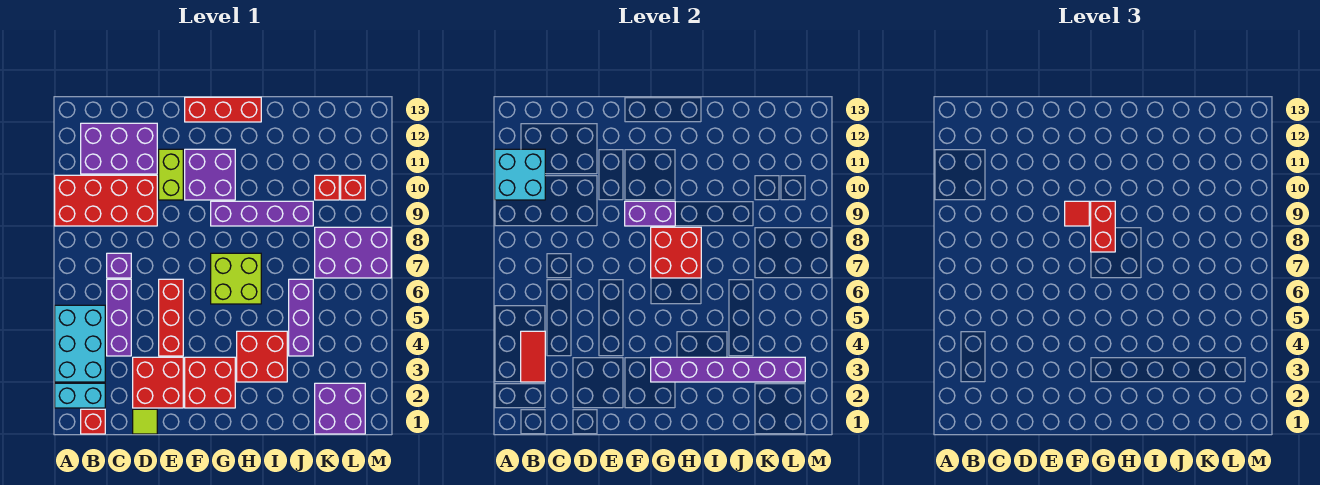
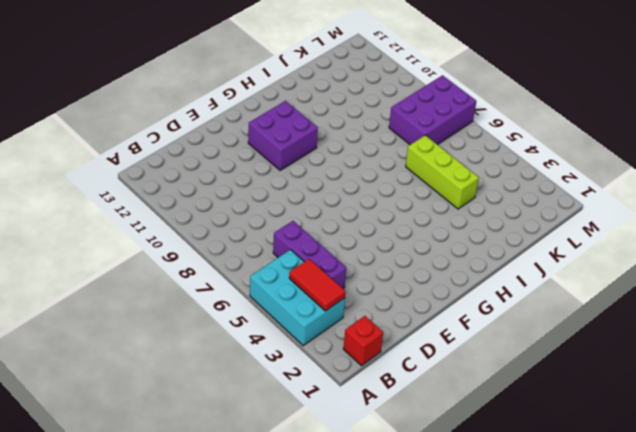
lime brick J4:J6 level 1 -> purple brick J4:J6 level 1
none -> cyan brick A2:B2 level 1
none -> red brick A9:D10 level 1
none -> purple brick B11:D12 level 1

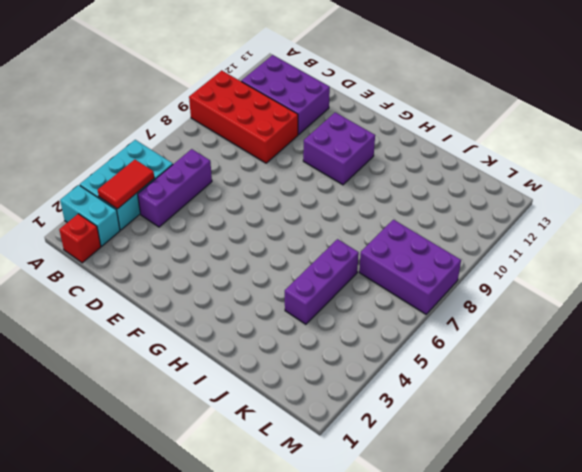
none -> purple brick C7 level 1
none -> lime tile D1 level 1
none -> red brick D2:E3 level 1

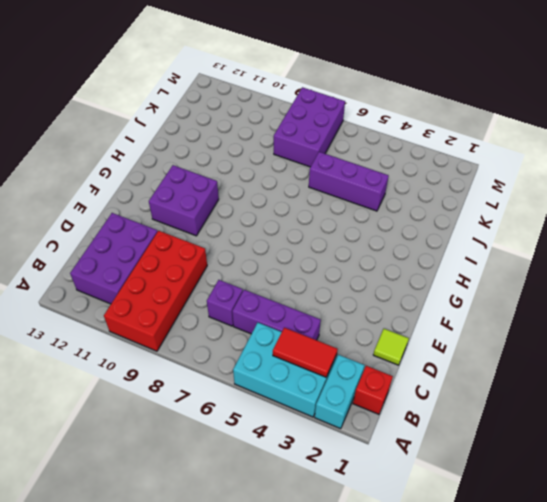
none -> red brick D2:E3 level 1
none -> red brick E4:E6 level 1
none -> lime brick E10:E11 level 1

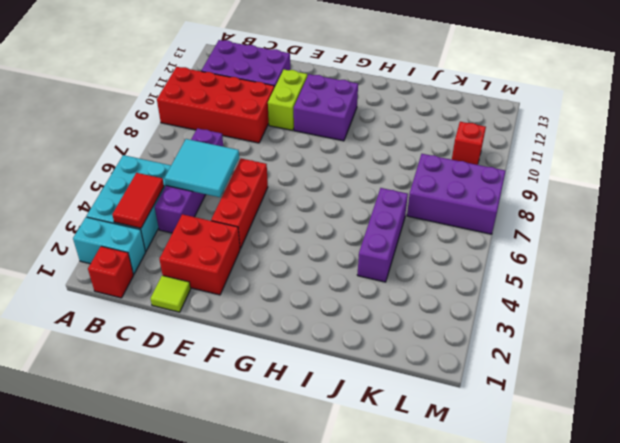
cyan tile C5:D6 level 2 -> none
none -> red brick F2:G3 level 1
none -> red brick F13:H13 level 1
none -> lime brick G6:H7 level 1

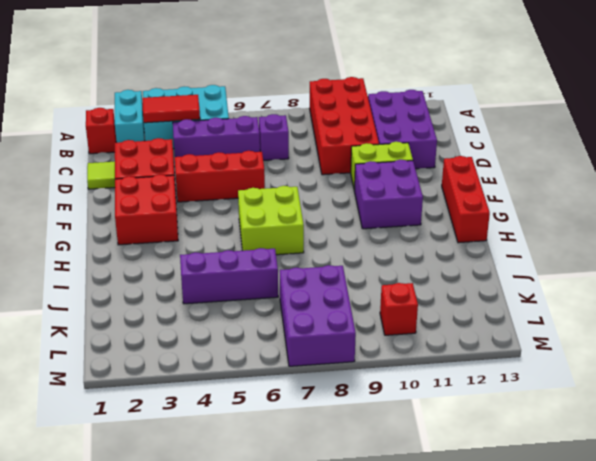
none -> purple brick G9:J9 level 1
none -> red brick H3:I4 level 1
none -> purple brick K1:L2 level 1

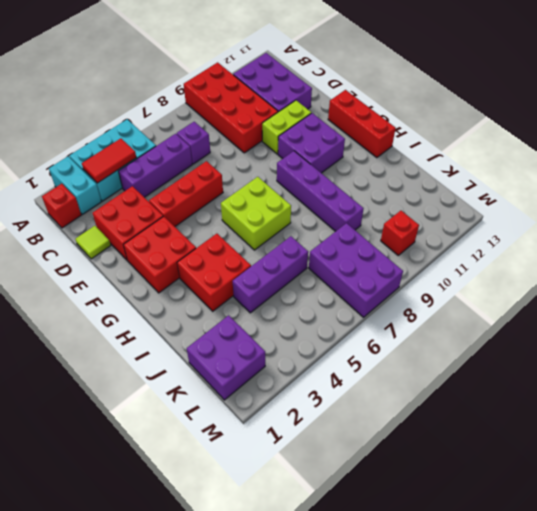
none -> red brick K10 level 1
none -> cyan brick A10:B11 level 2
none -> purple brick F9:G9 level 2

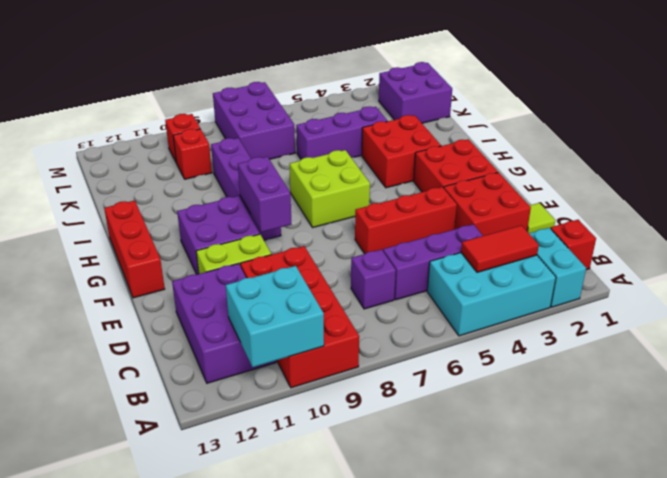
none -> purple brick G3:L3 level 2
none -> red brick G7:H8 level 2
none -> red tile F9 level 3

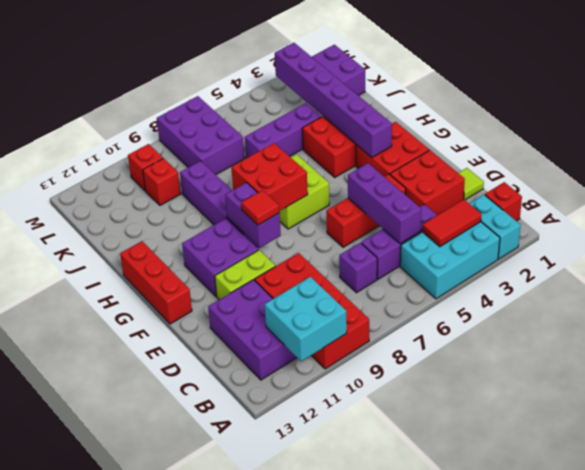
purple brick C5:E5 level 2 -> none
none -> red brick G8:G9 level 3

